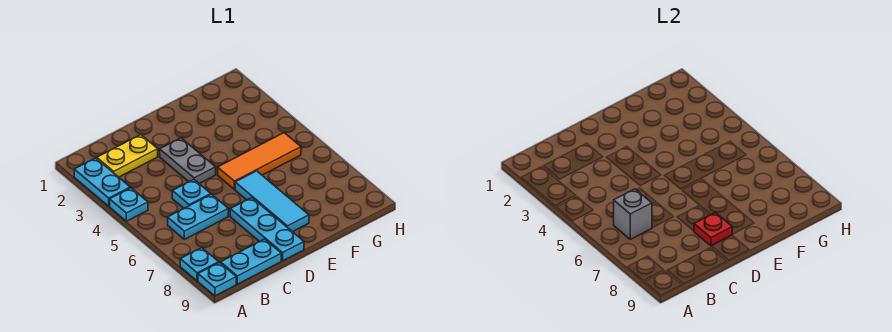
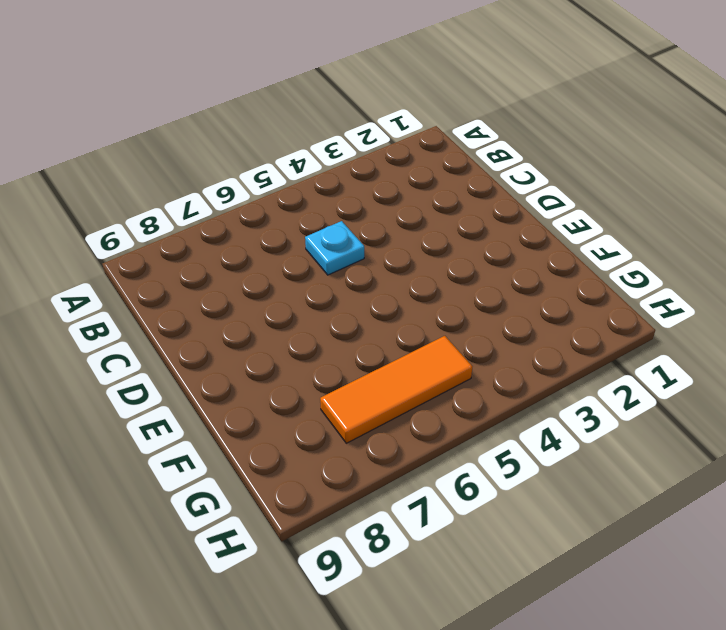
orange tile G5:G7 level 1 -> orange tile E5:G5 level 1
none -> cyan plate A2:A3 level 1
none -> cyan plate A4 level 1
none -> cyan plate A8 level 1

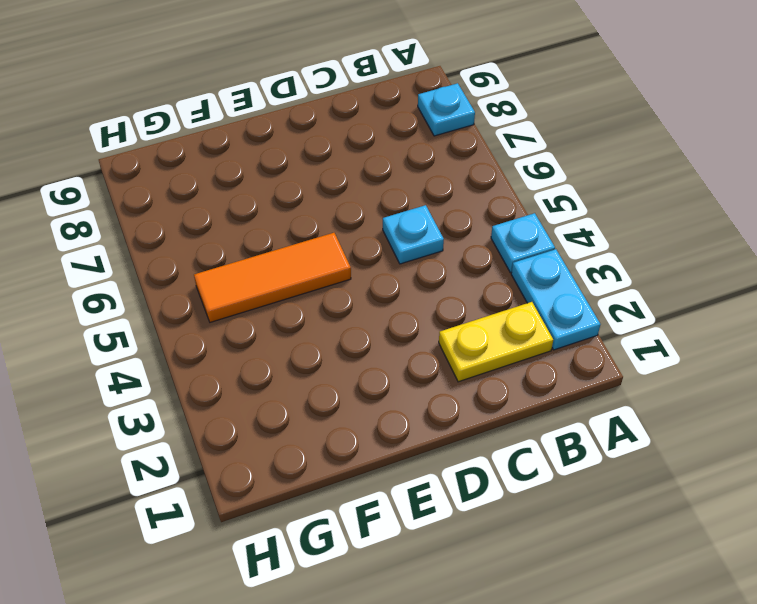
none -> cyan plate A9 level 1
none -> cyan plate B6:C6 level 1
none -> cyan plate B9:C9 level 1

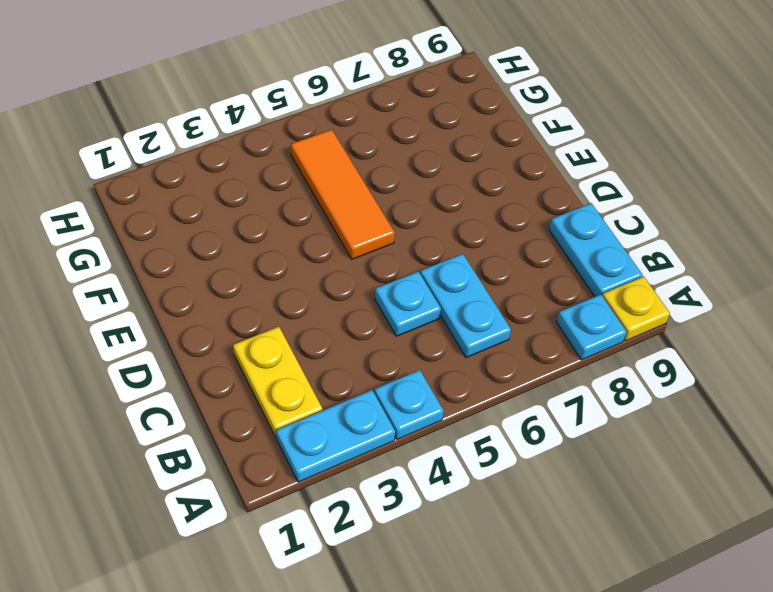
yellow plate A9 level 1 -> cyan plate A9 level 1
none -> grey plate D3:D4 level 1
none -> cyan plate D7:D9 level 1
none -> cyan tile E6:E8 level 1

